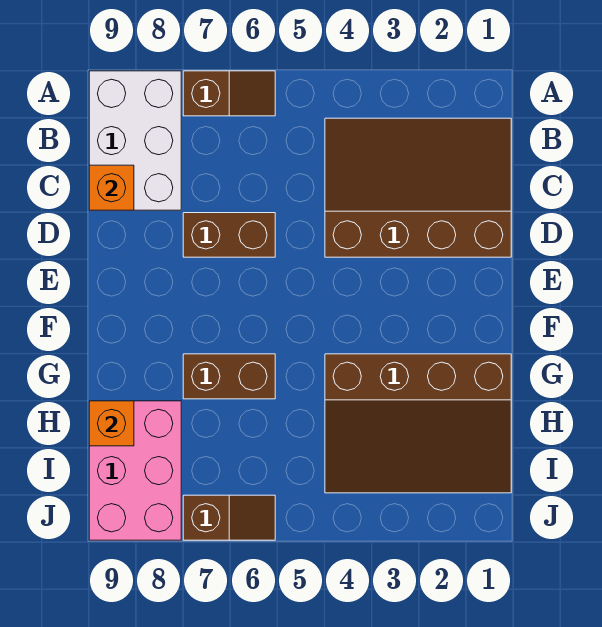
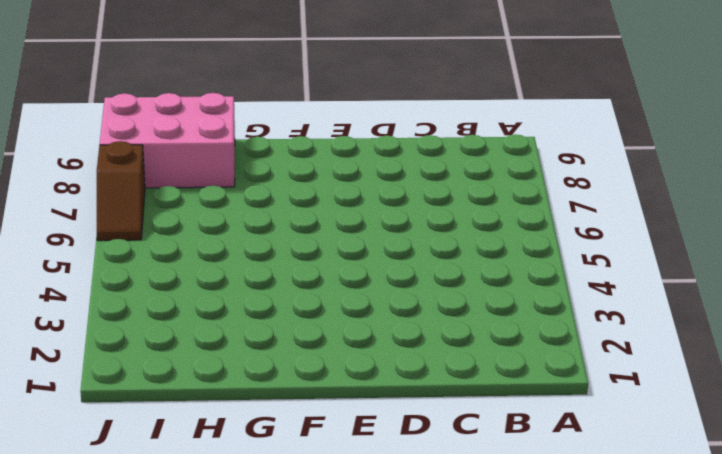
none -> brown slope A6:A7 level 1 top 7
none -> white brick A8:C9 level 1

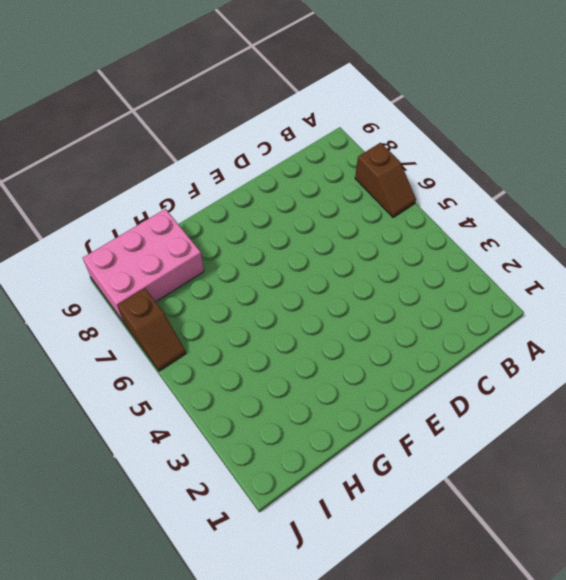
none -> white brick A8:C9 level 1
none -> brown slope B1:D4 level 1 top D

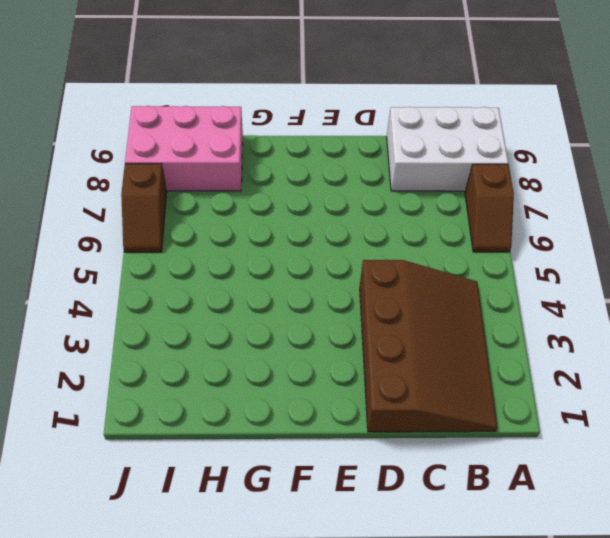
none -> brown brick D6:D7 level 1
none -> brown slope G1:I4 level 1 top G

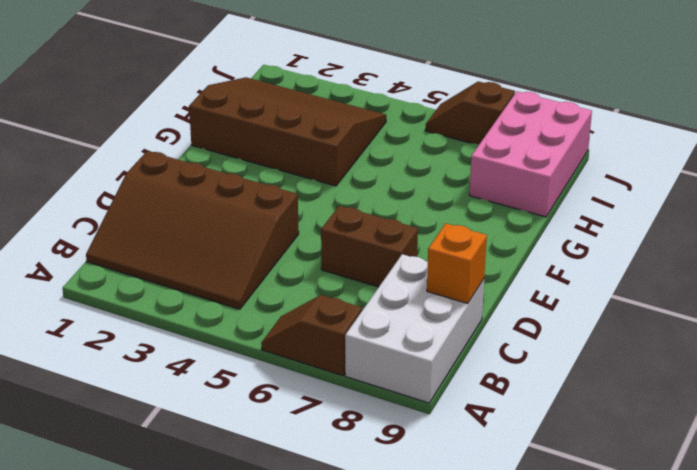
none -> brown brick G6:G7 level 1
none -> orange brick H9 level 2

